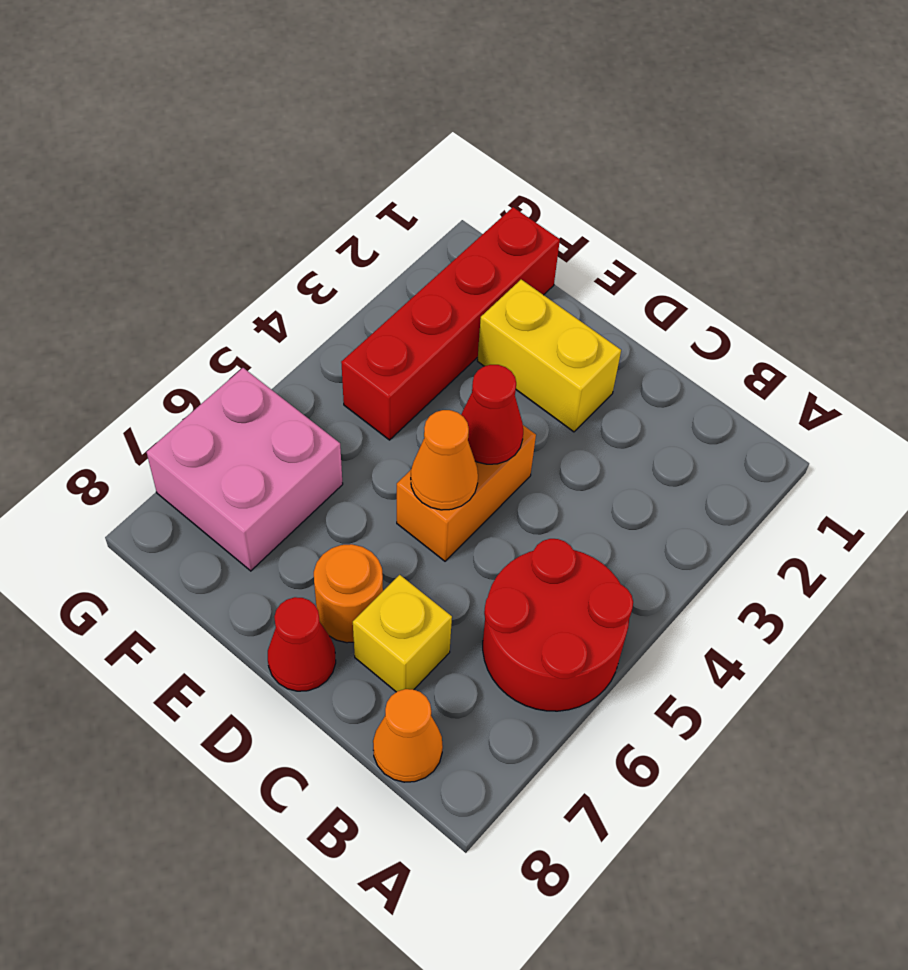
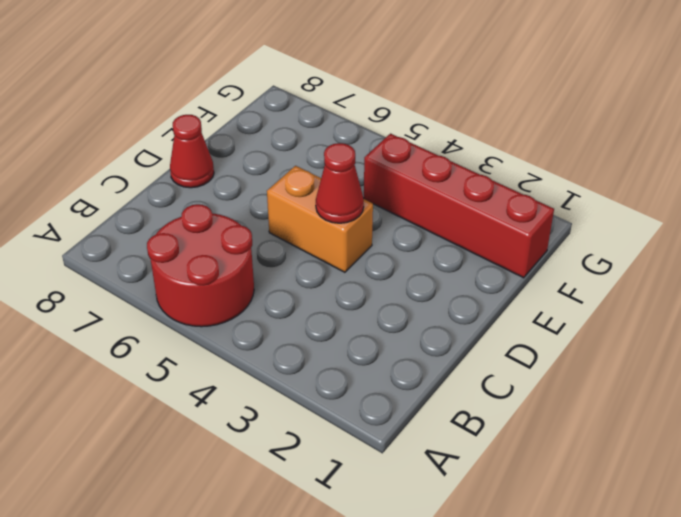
none -> orange cone B8 level 1
none -> yellow brick C7 level 1

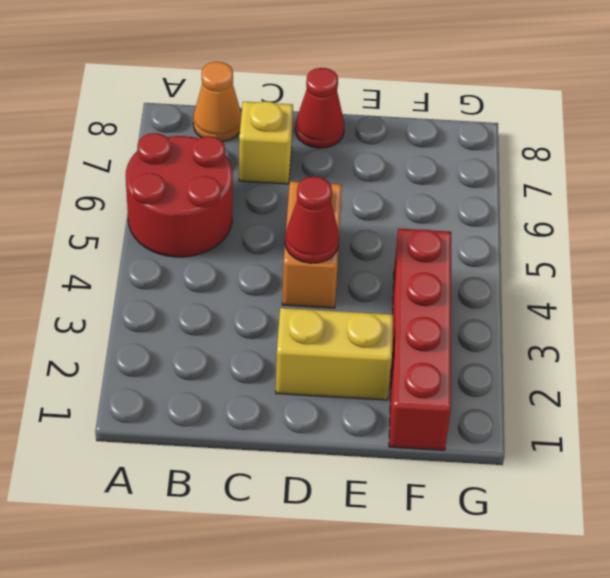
none -> orange round brick D7 level 1
none -> pink brick F6:G7 level 1

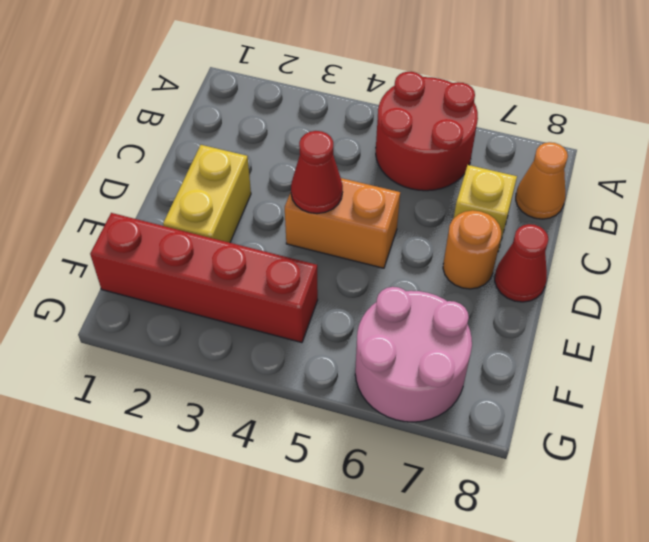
pink round brick F6:G7 level 1 -> pink brick F6:G7 level 1
none -> orange cone D5 level 2

